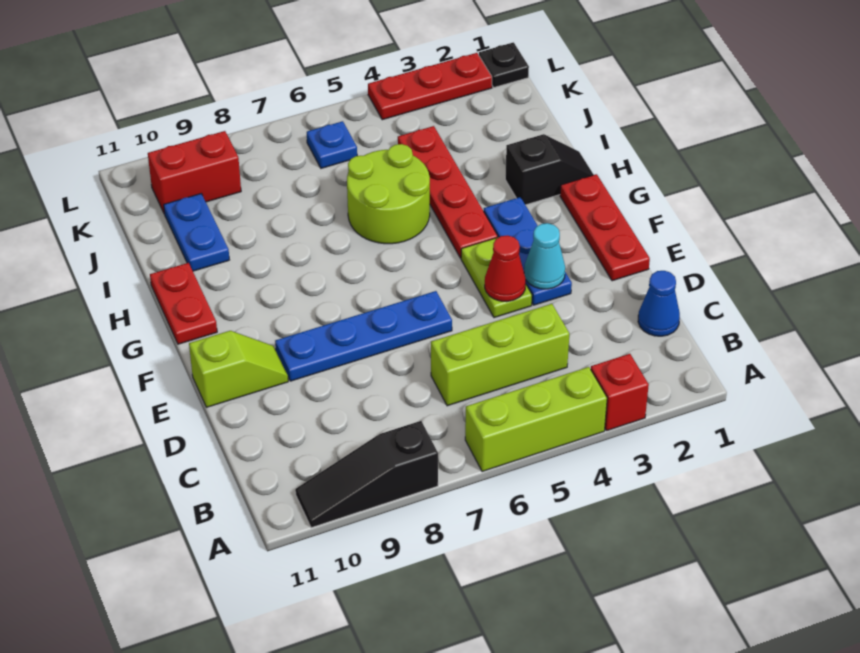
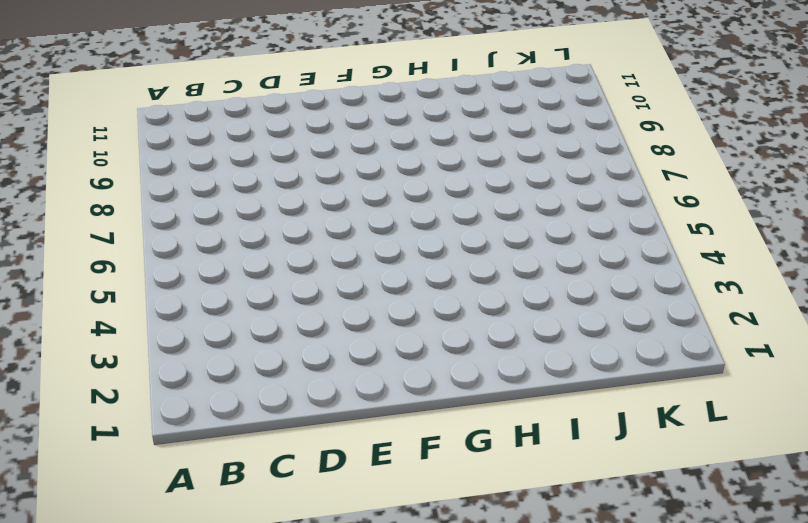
none -> red brick A3 level 1
none -> lime brick A4:A6 level 1
none -> black slope A8:A10 level 1 top 8

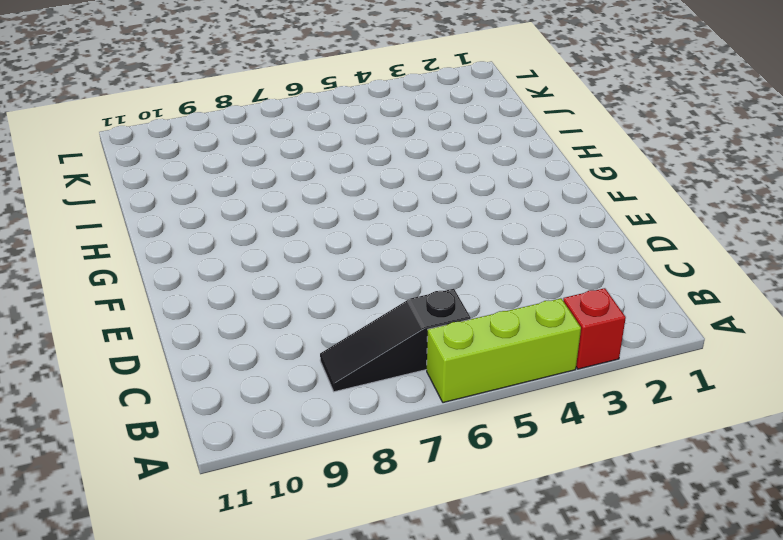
black slope B6:B8 level 1 top 6 -> black slope A8:A10 level 1 top 8
none -> blue cone C1 level 1
none -> lime brick C4:C6 level 1
none -> red plate E1:G1 level 1

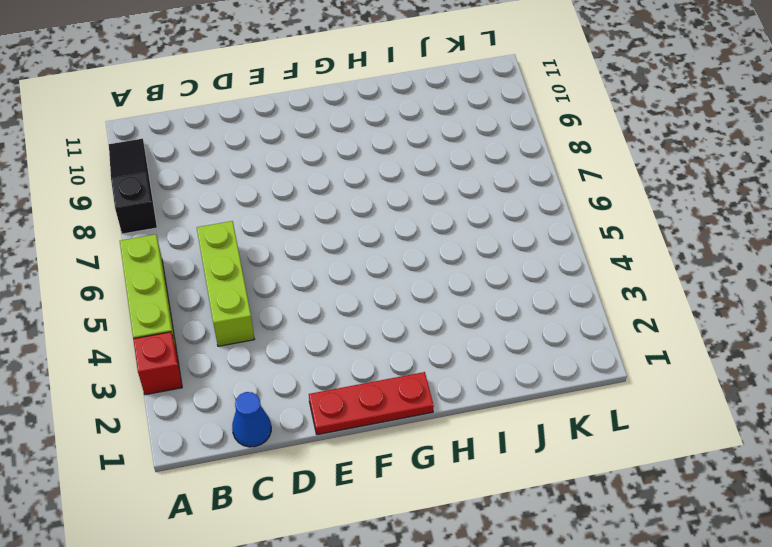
none -> blue plate E3:G3 level 1
none -> lime plate E4:F4 level 1
none -> blue plate E6:E9 level 1

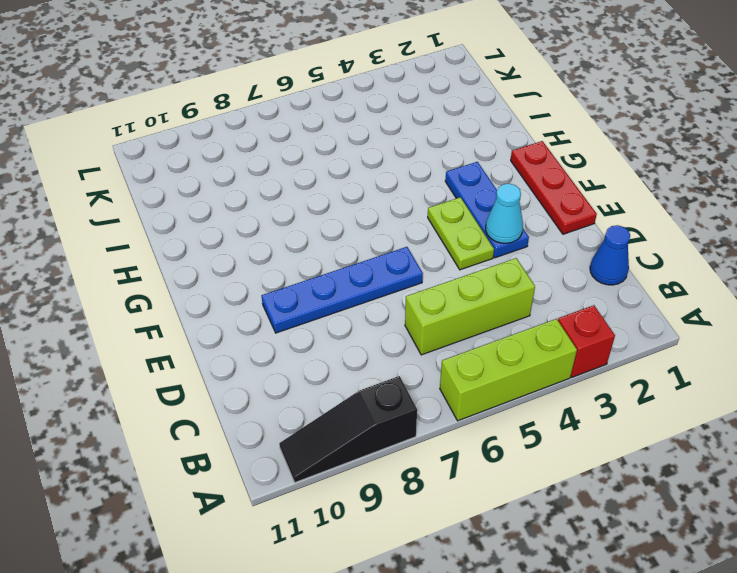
none -> lime slope E10:E11 level 1 top 11
none -> red plate G4:J4 level 1
none -> red plate G11:H11 level 1

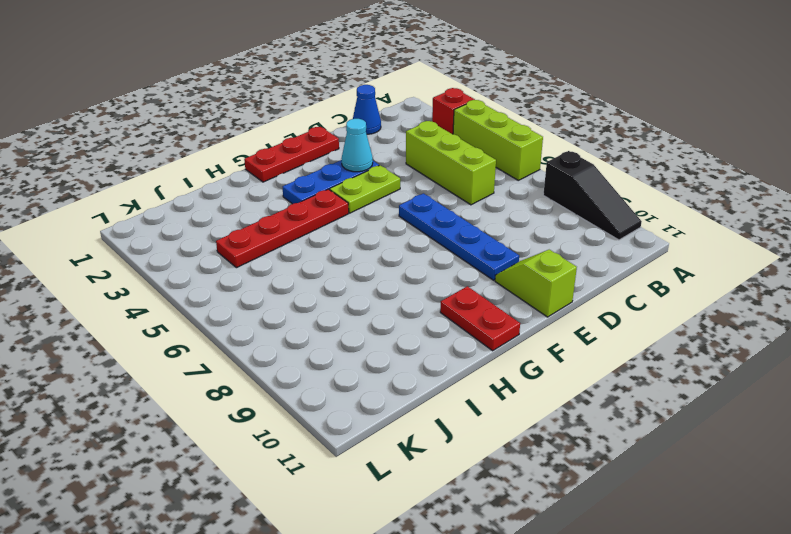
red plate G10:G11 level 1 -> red plate G11:H11 level 1
none -> black slope H1:H2 level 1 top 2
none -> lime round brick H5:I6 level 1
none -> blue plate I10:J10 level 1

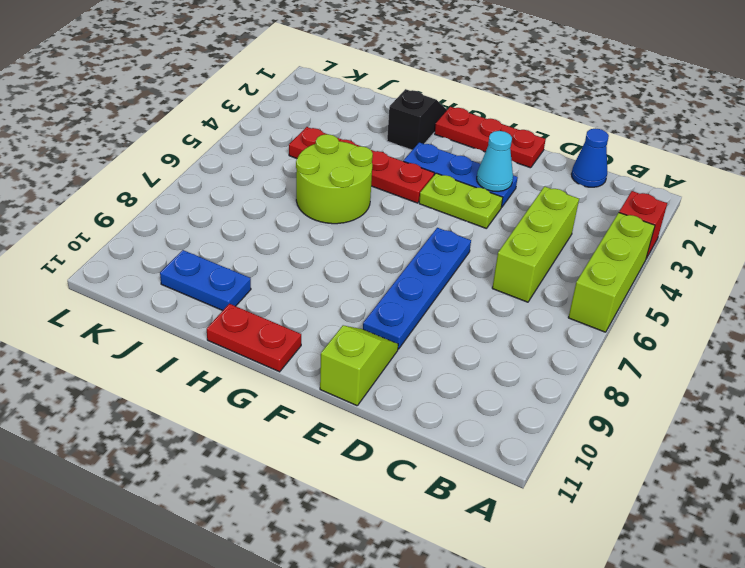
none -> black slope A8:A10 level 1 top 8
none -> blue plate K6 level 1
none -> red brick K9:K10 level 1

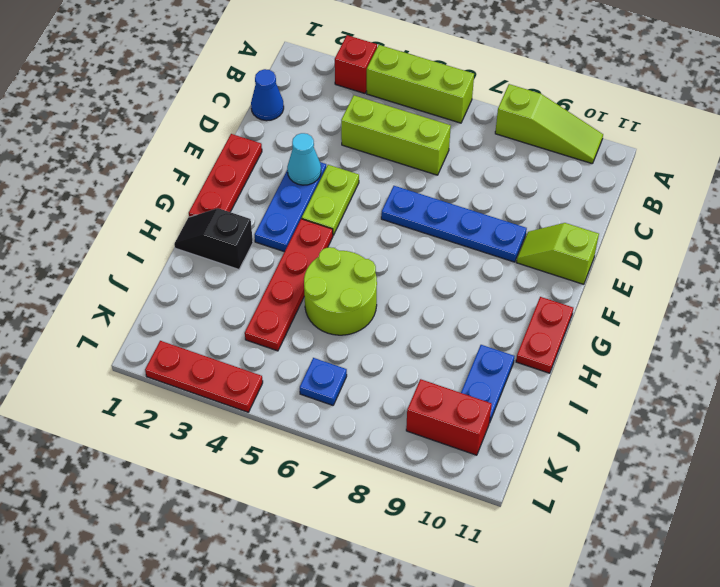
lime slope A8:A10 level 1 top 8 -> black slope A8:A10 level 1 top 8
none -> black plate L1 level 1
none -> red cone E4 level 2

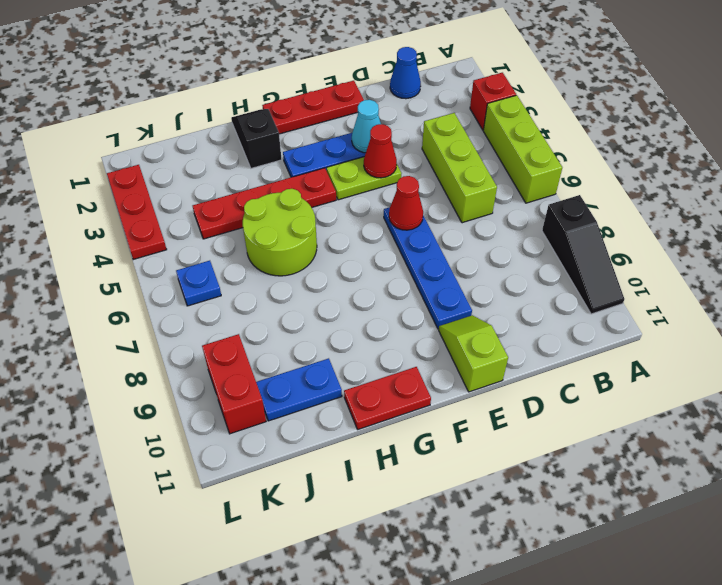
red cone E6 level 2 -> none
none -> black plate L1 level 1

